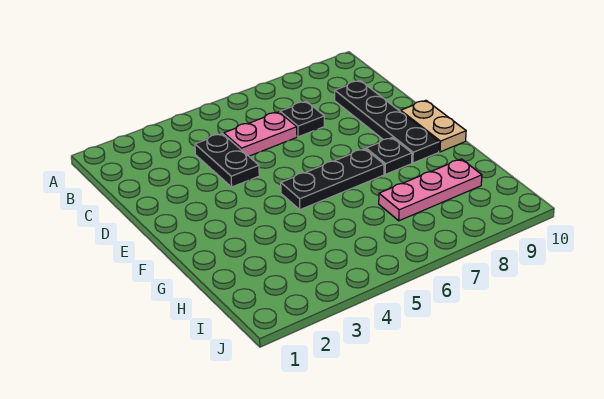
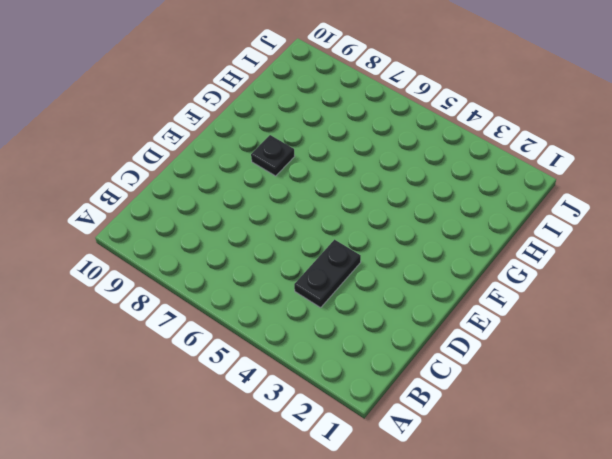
none -> pink plate C5:C6 level 1
none -> black plate C7 level 1

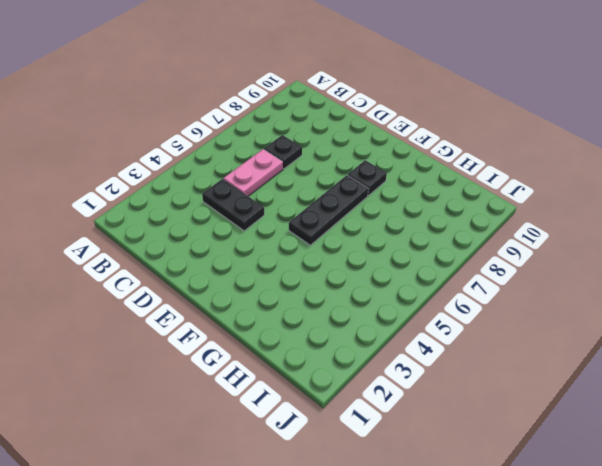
none -> black plate C9:F9 level 1
none -> tan plate E10:F10 level 1

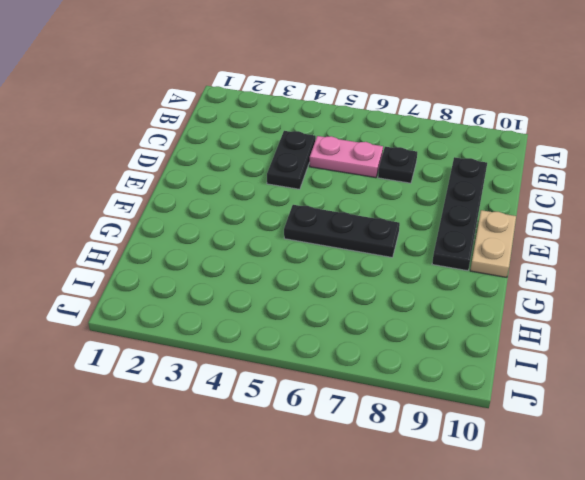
none -> black plate F8 level 1
none -> pink plate H7:H9 level 1

